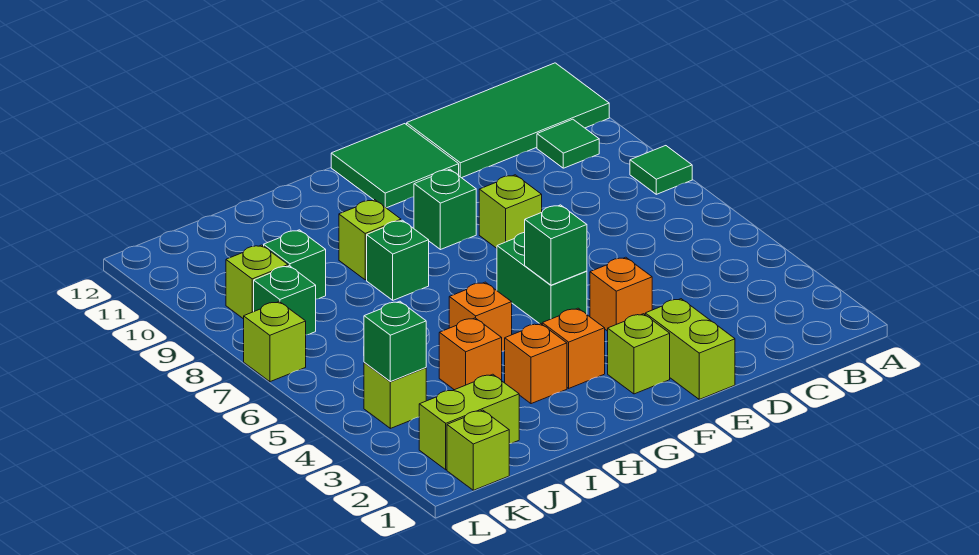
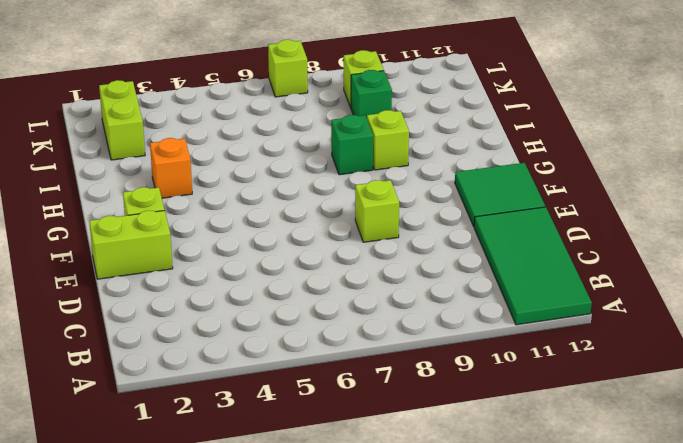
none -> green tile A8 level 1
none -> green tile B10 level 1
none -> orange brick E4 level 1

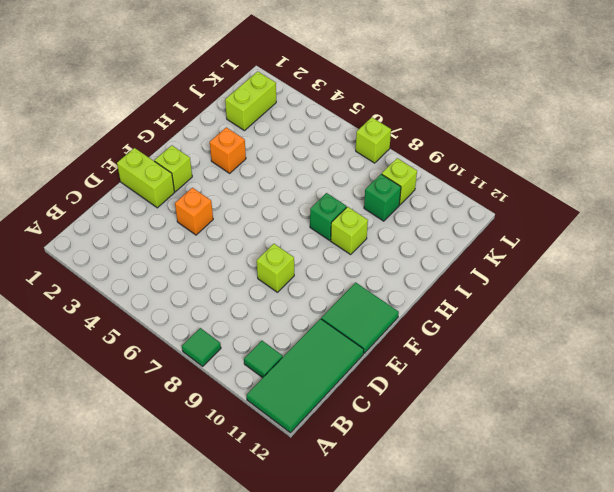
none -> green brick F5:F6 level 1
none -> green brick F9 level 1
none -> orange brick G3 level 1

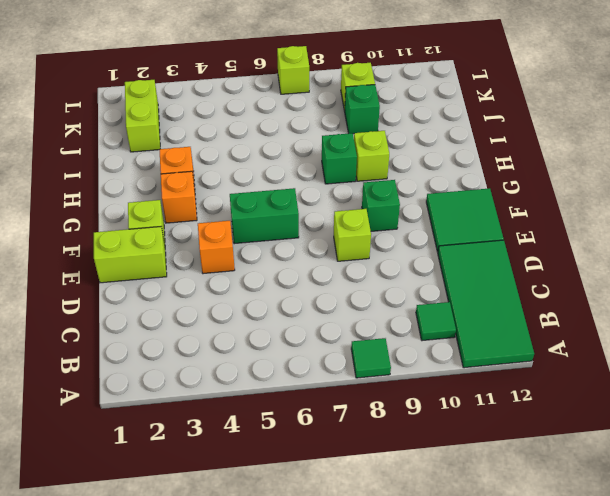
none -> orange brick H5 level 1
none -> orange brick I4 level 1
none -> lime brick K1 level 1

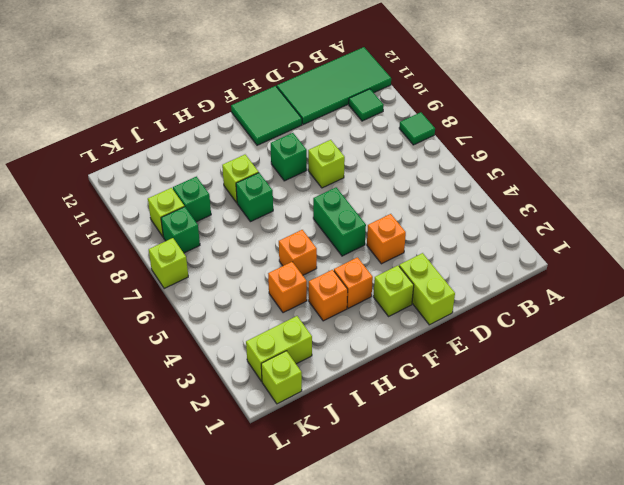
none -> lime brick K4 level 1
none -> green brick F5 level 2
none -> green brick K4 level 2

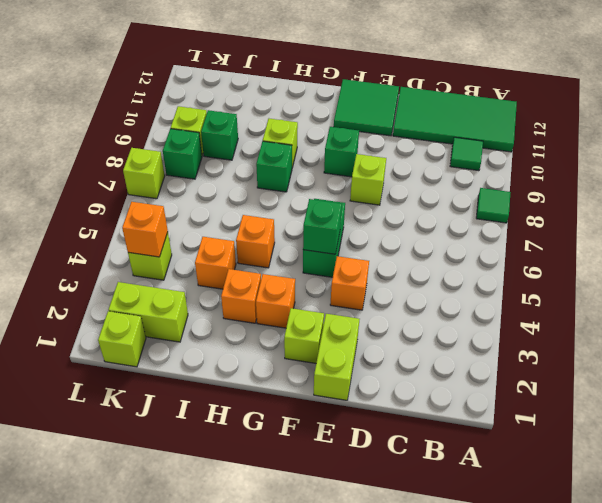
orange brick K4 level 2 -> green brick K4 level 2

